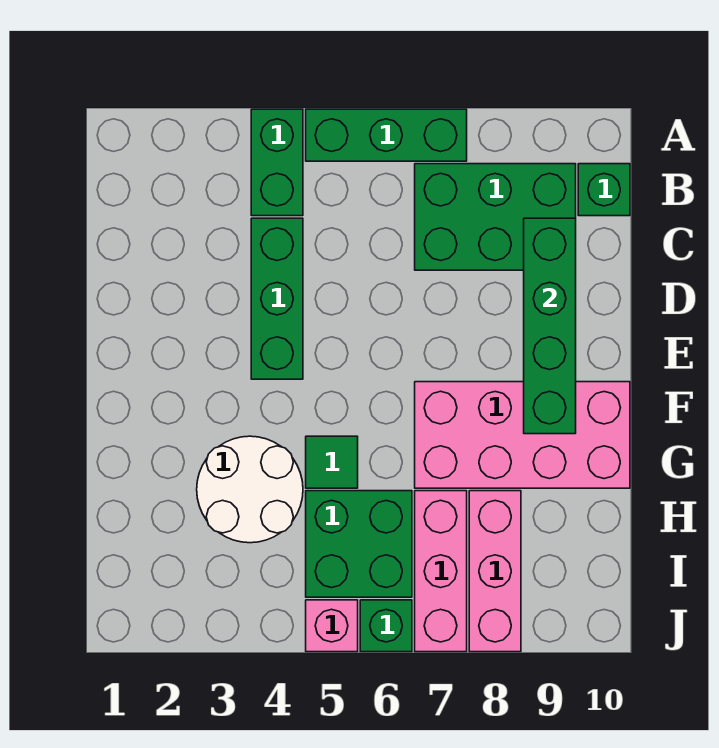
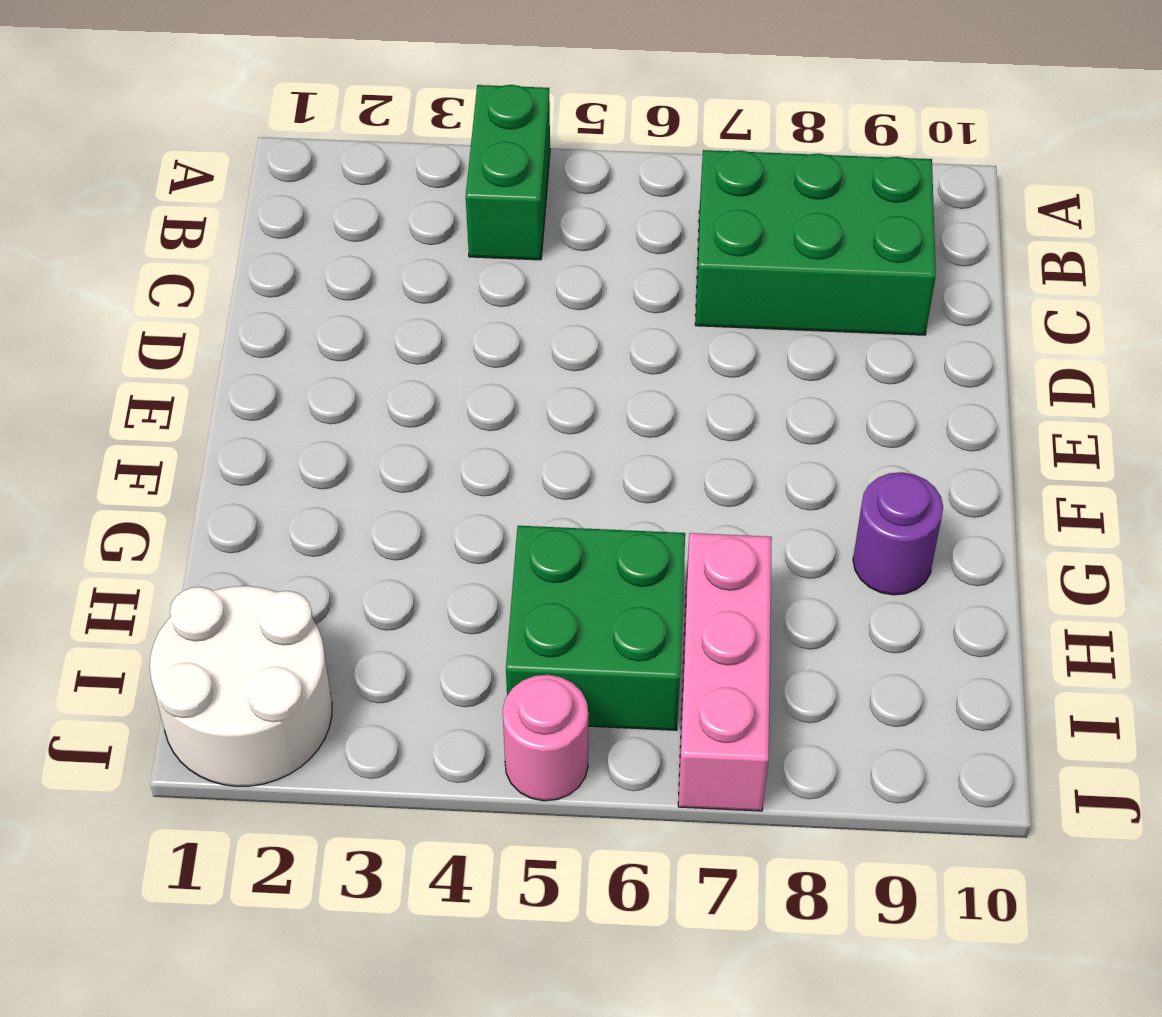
purple round brick G9 level 1 -> pink brick F7:G10 level 1
white round brick I1:J2 level 1 -> white round brick G3:H4 level 1
pink round brick J5 level 1 -> pink brick J5 level 1
none -> green brick A5:A7 level 1
none -> green brick B10 level 1
none -> green brick C4:E4 level 1

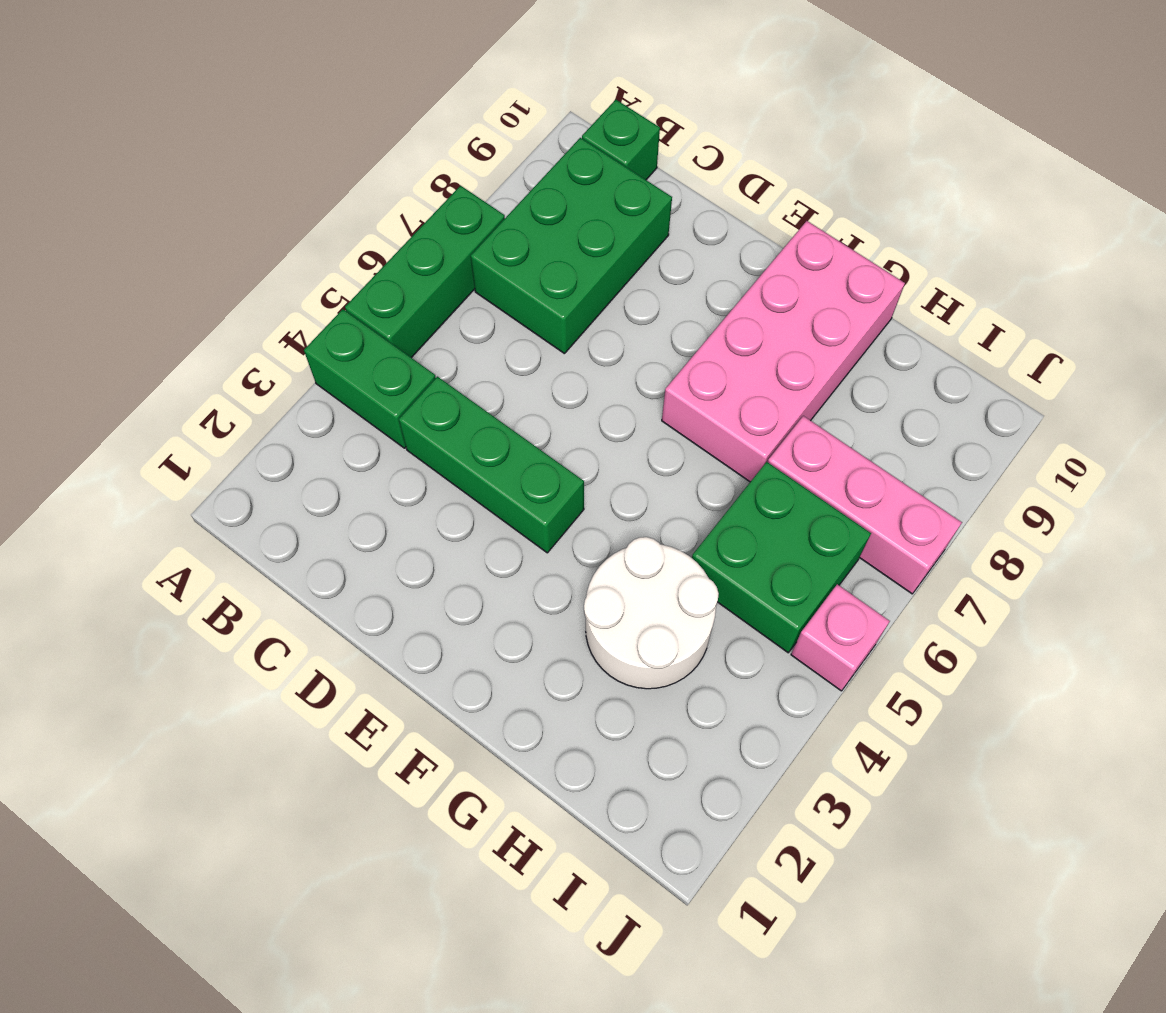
none -> green tile G5 level 1
none -> pink brick H8:J8 level 1
none -> green brick J6 level 1

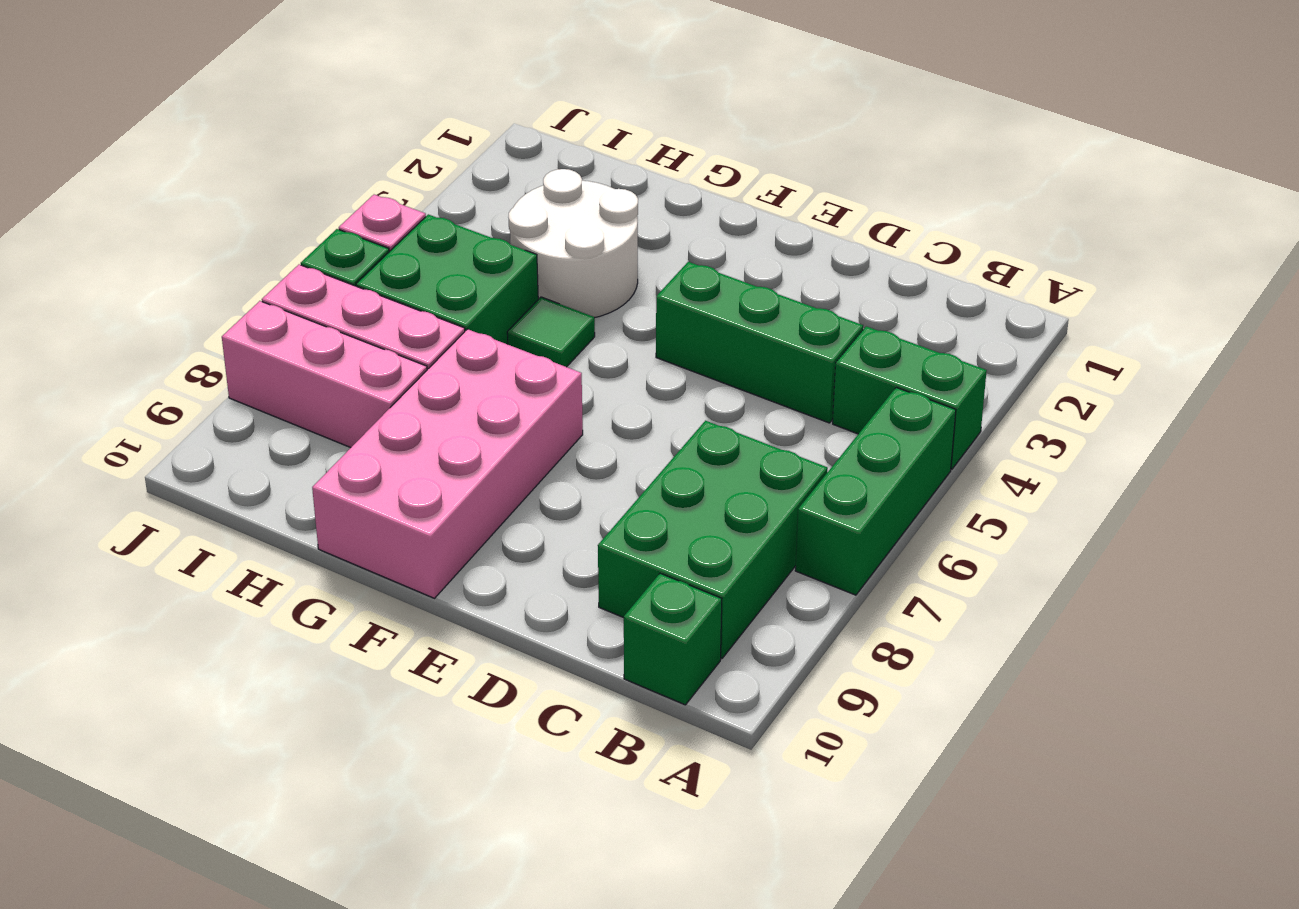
none -> green brick C9:F9 level 2

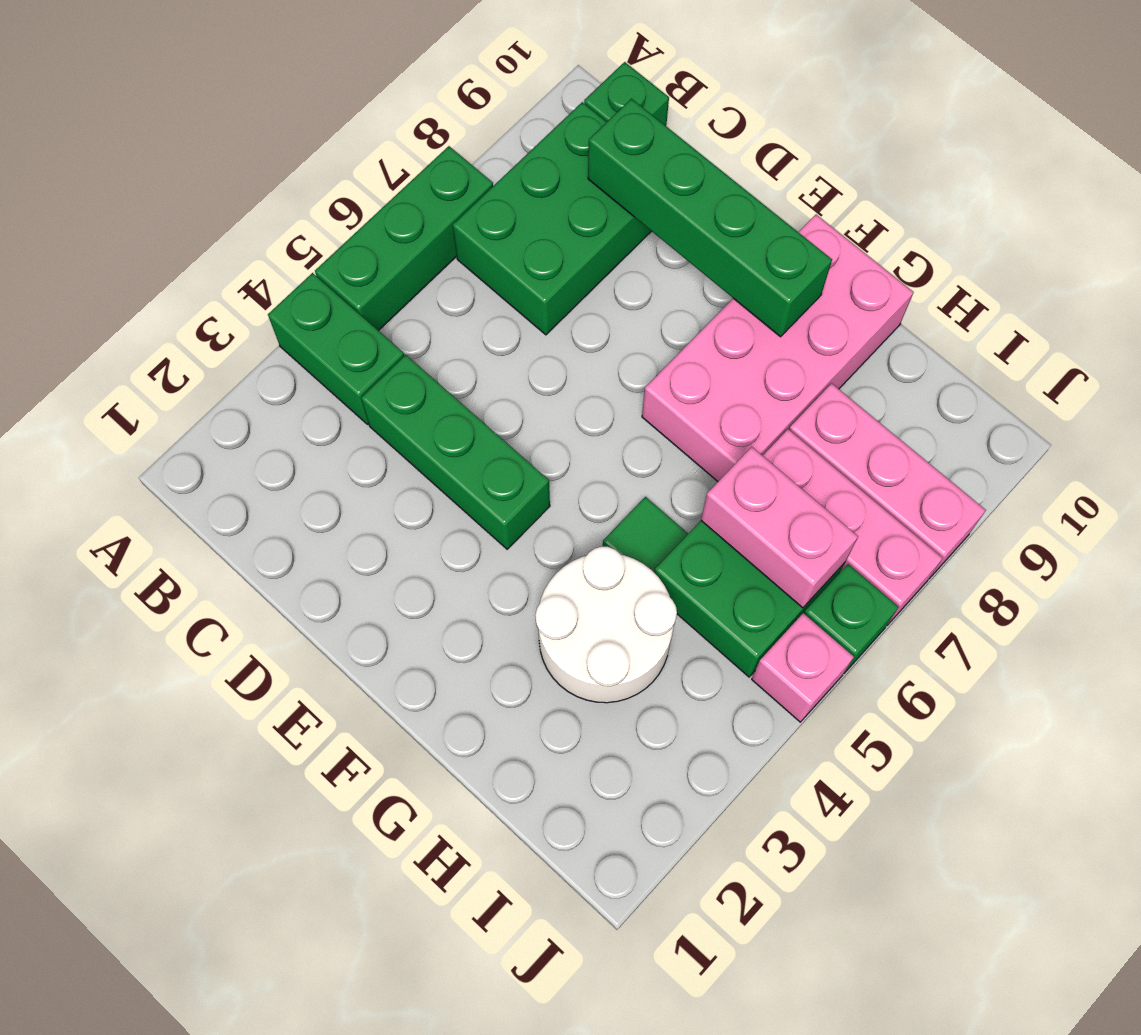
pink brick H6:I6 level 2 -> none

